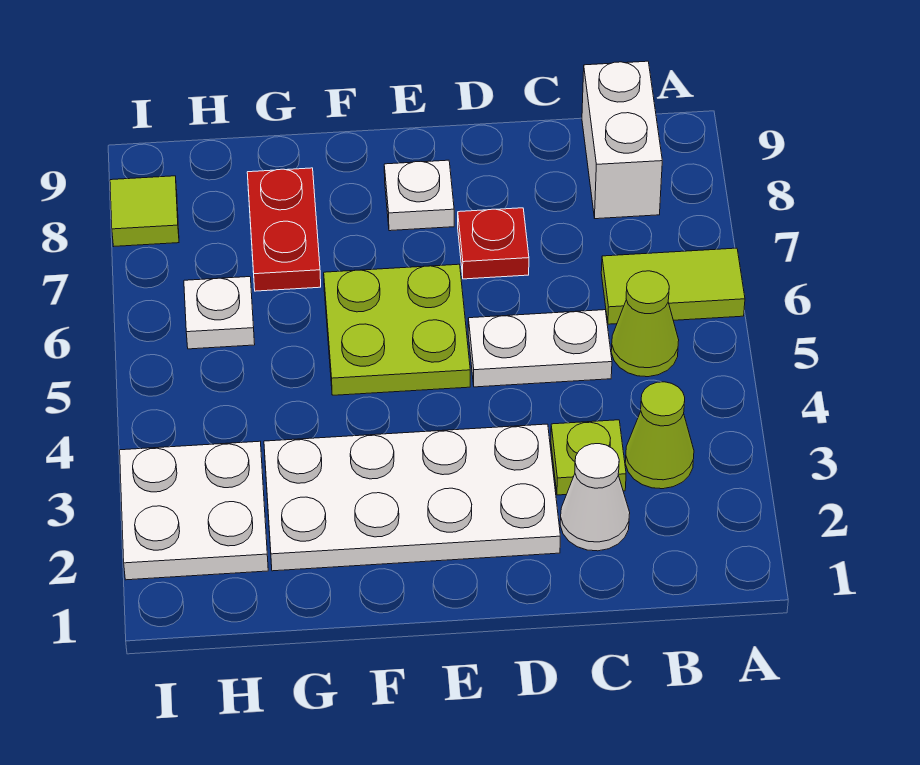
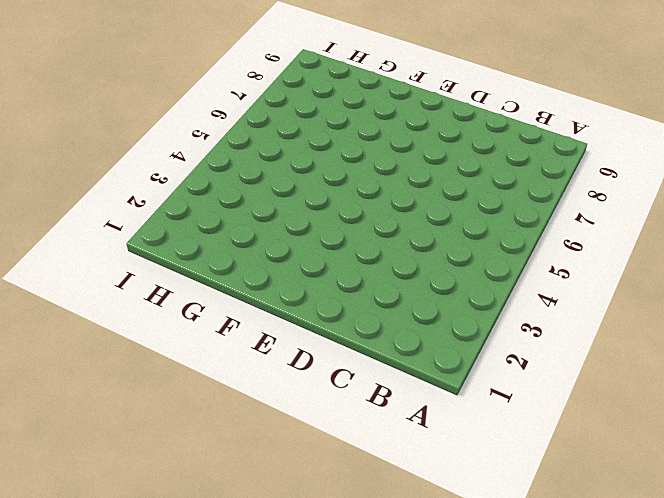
none -> lime tile A6:B6 level 1
none -> lime cone B3 level 1
none -> lime cone B5 level 1

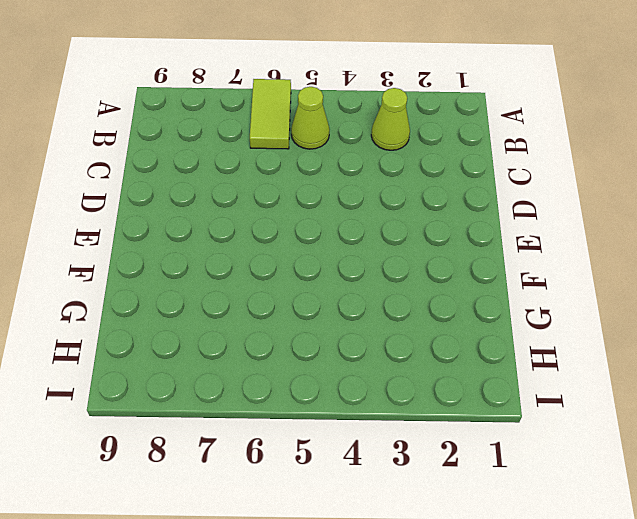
none -> white brick B8:B9 level 1
none -> white cone C2 level 1
none -> lime plate C3 level 1

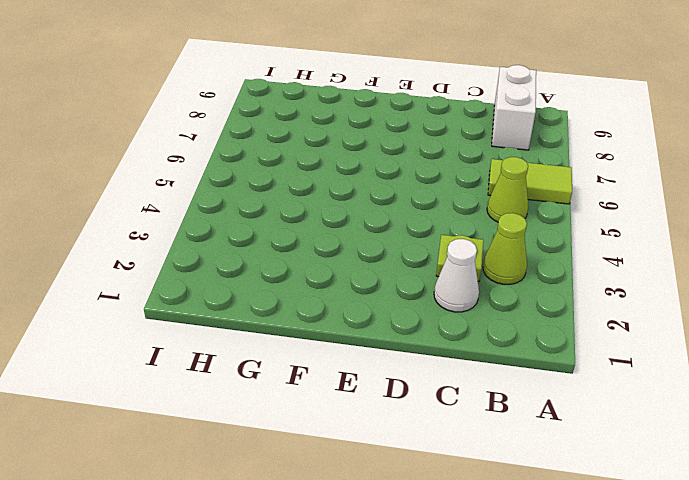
none -> white plate C5:D5 level 1
none -> white plate D2:G3 level 1
none -> red plate D7 level 1

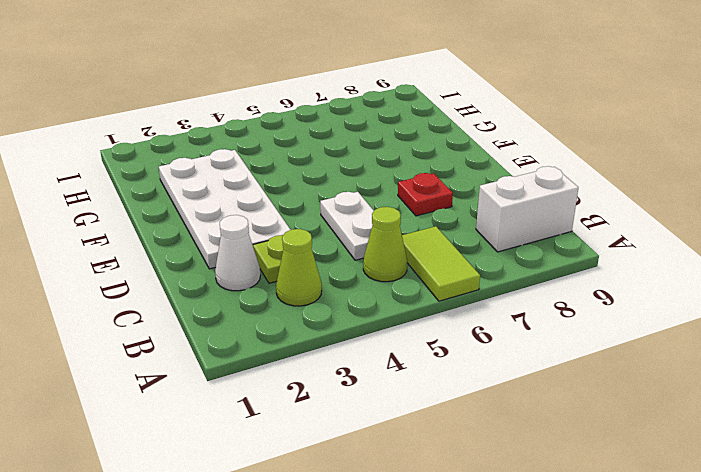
none -> lime plate E5:F6 level 1
none -> white plate E8 level 1
none -> red plate G7:G8 level 1

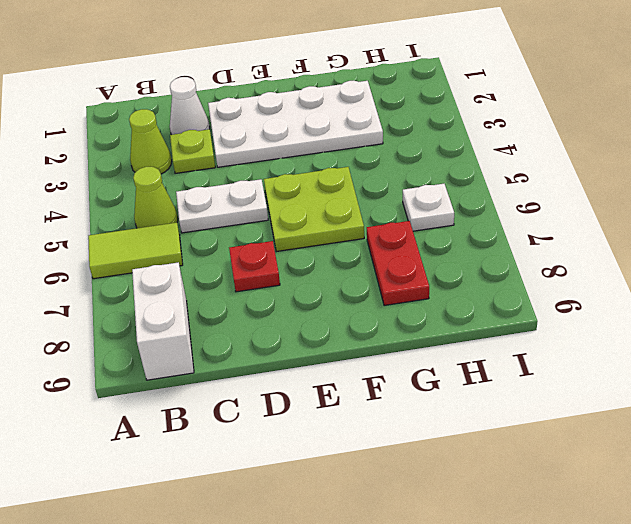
none -> white plate E8 level 1
none -> white plate H2:I3 level 1
none -> lime tile I8 level 1

